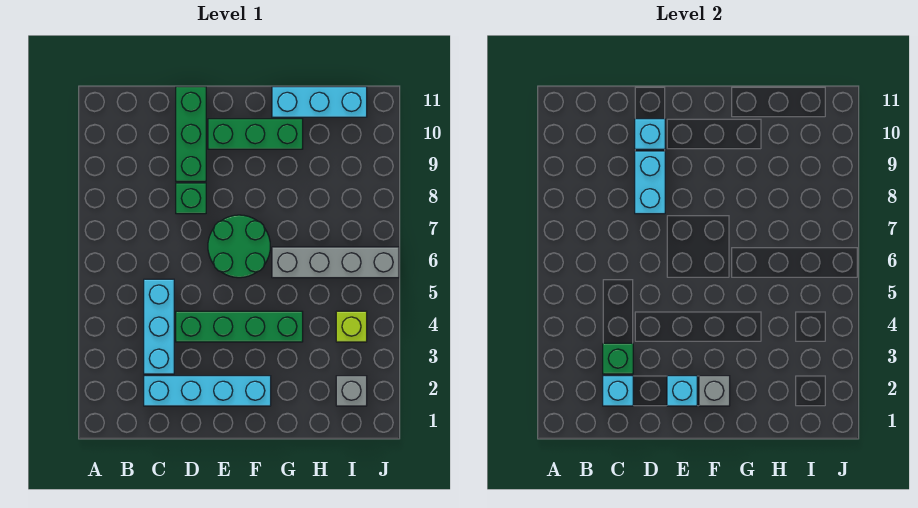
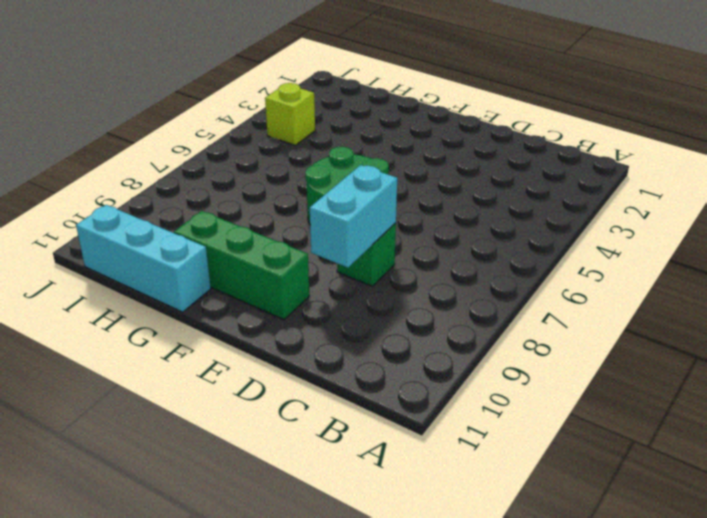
none -> cyan brick C2:F2 level 1
none -> cyan brick C3:C5 level 1
none -> green brick D4:G4 level 1

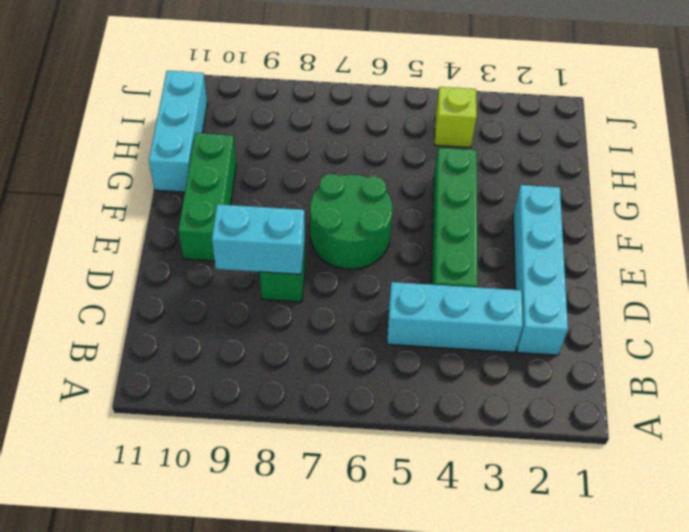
none -> green brick D9:D11 level 1
none -> grey brick G6:J6 level 1
none -> grey brick I2 level 1

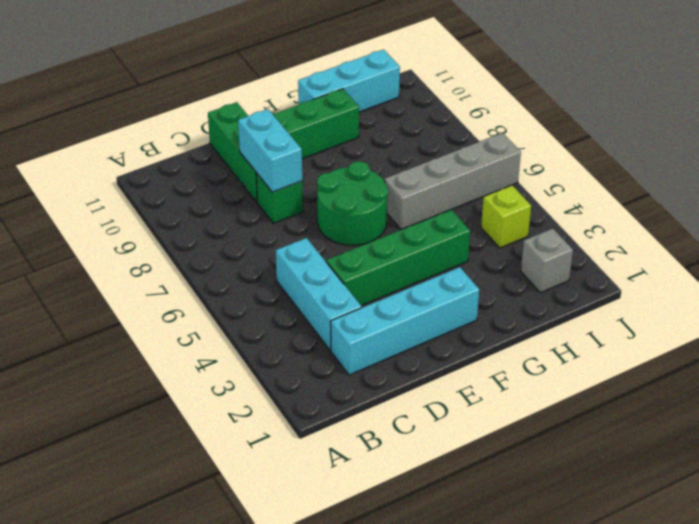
none -> cyan brick C2 level 2
none -> green brick C3 level 2
none -> cyan brick D10 level 2

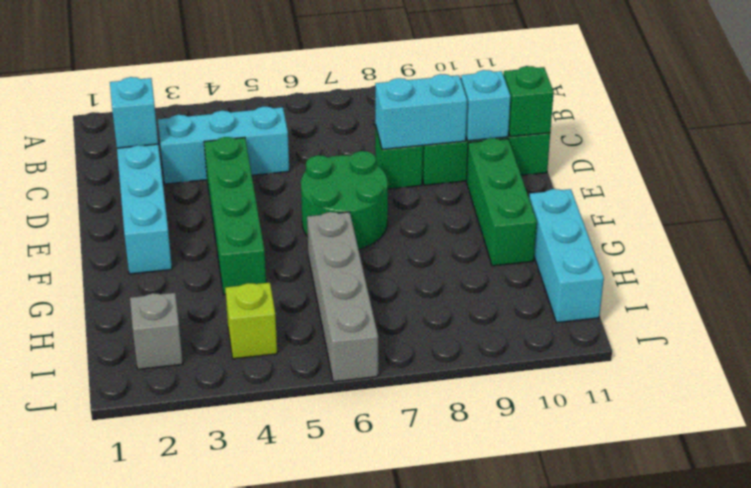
green brick D11 level 2 -> green brick C3 level 2
none -> cyan brick E2 level 2
none -> grey brick F2 level 2

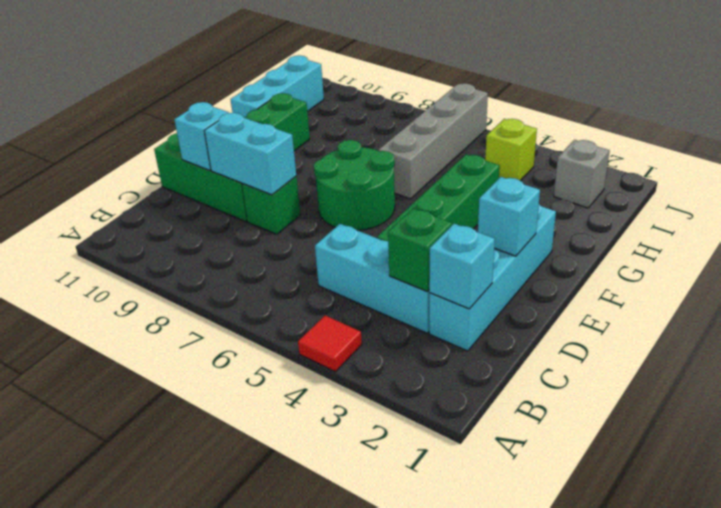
red tile A4 level 1 -> none
none -> grey brick F2 level 2

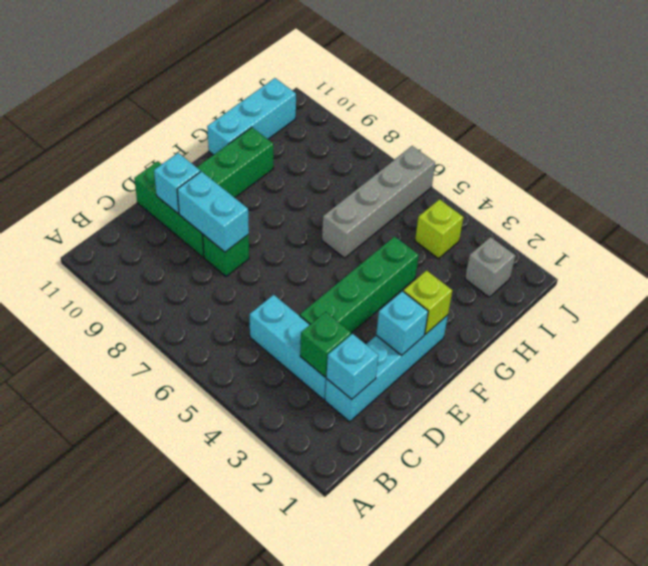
lime brick F2 level 2 -> grey brick F2 level 2
none -> green round brick E6:F7 level 1

